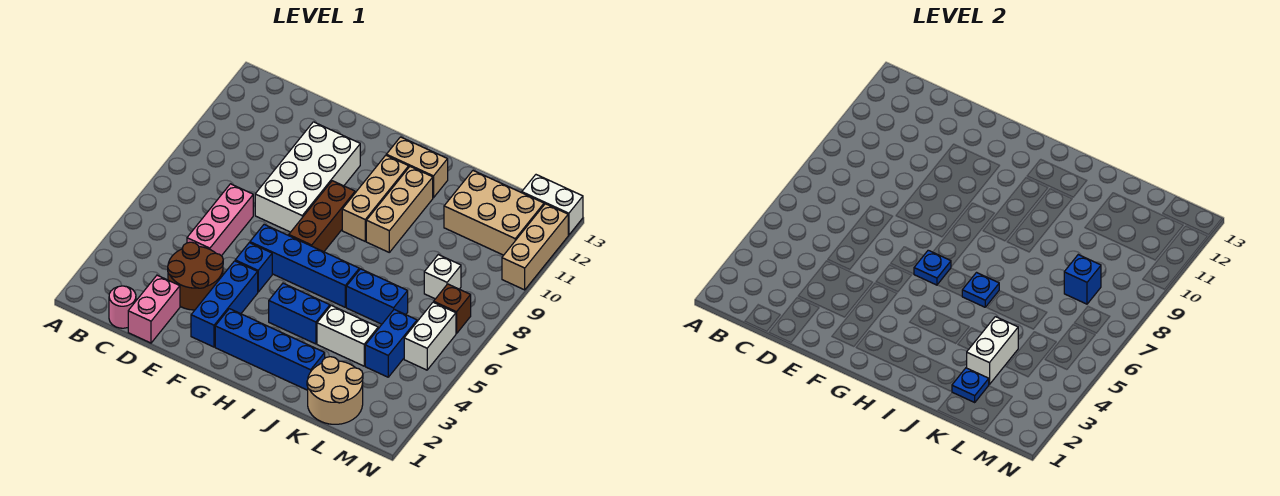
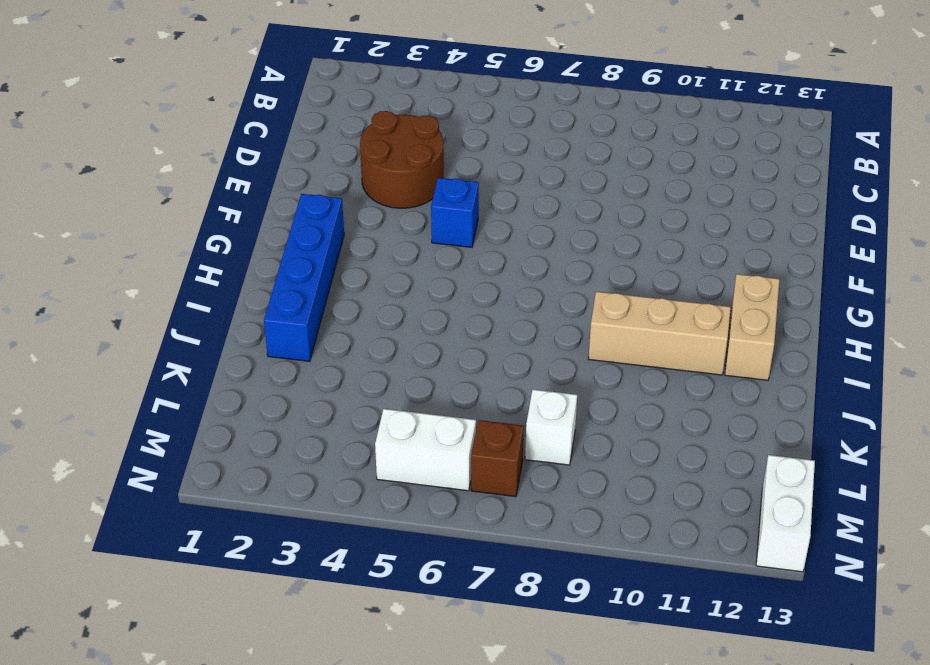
none -> pink round brick C1 level 1
none -> pink brick D1:D2 level 1
none -> pink brick D5:D7 level 1

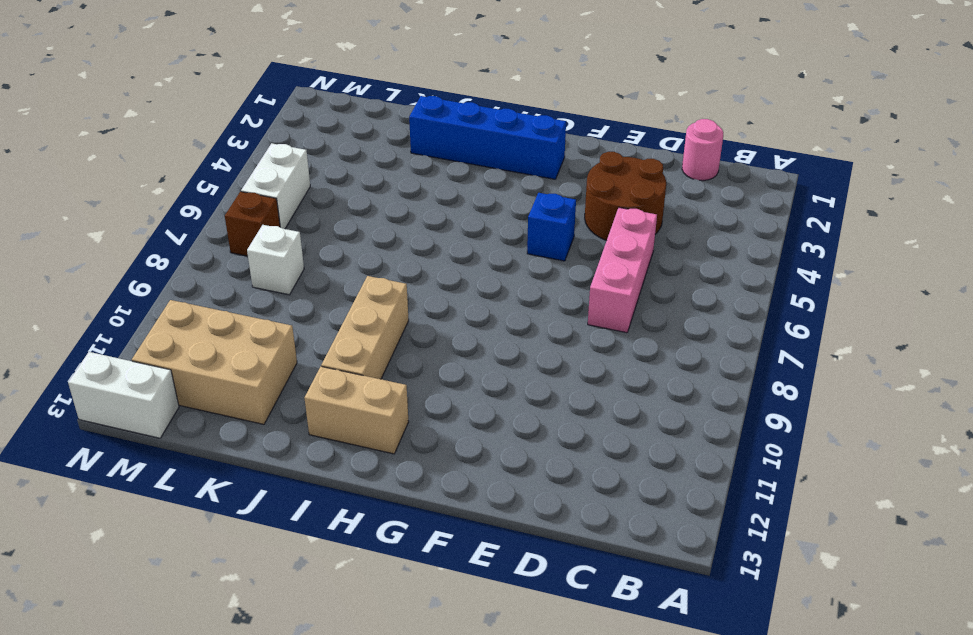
none -> pink brick D1:D2 level 1
none -> white brick E8:F11 level 1
none -> blue brick F2:F4 level 1

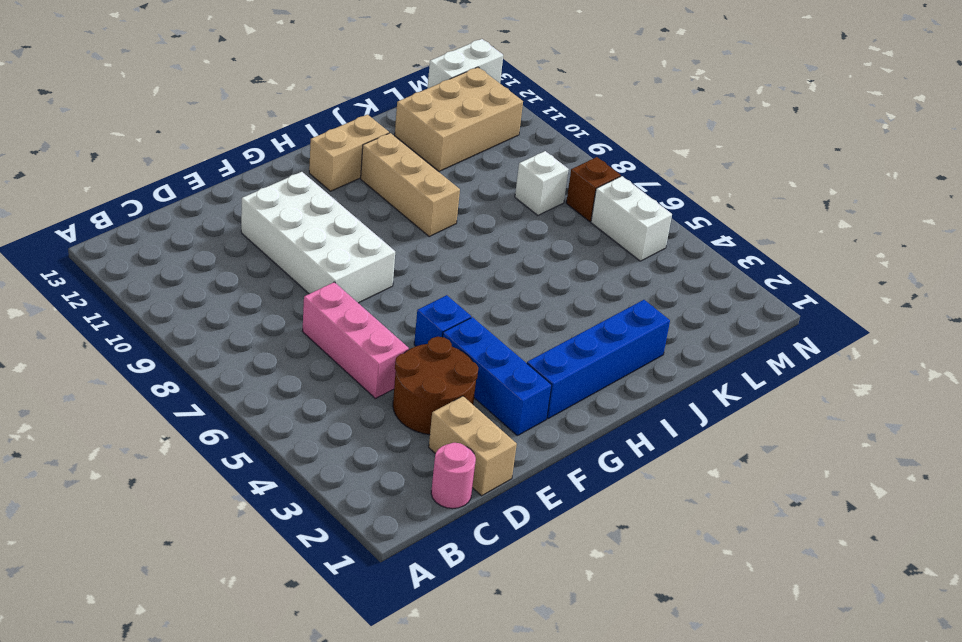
tan brick D1:D2 level 1 -> pink brick D1:D2 level 1
none -> blue brick F6:I6 level 1
none -> brown brick G7:G9 level 1
none -> blue brick H4:I4 level 1

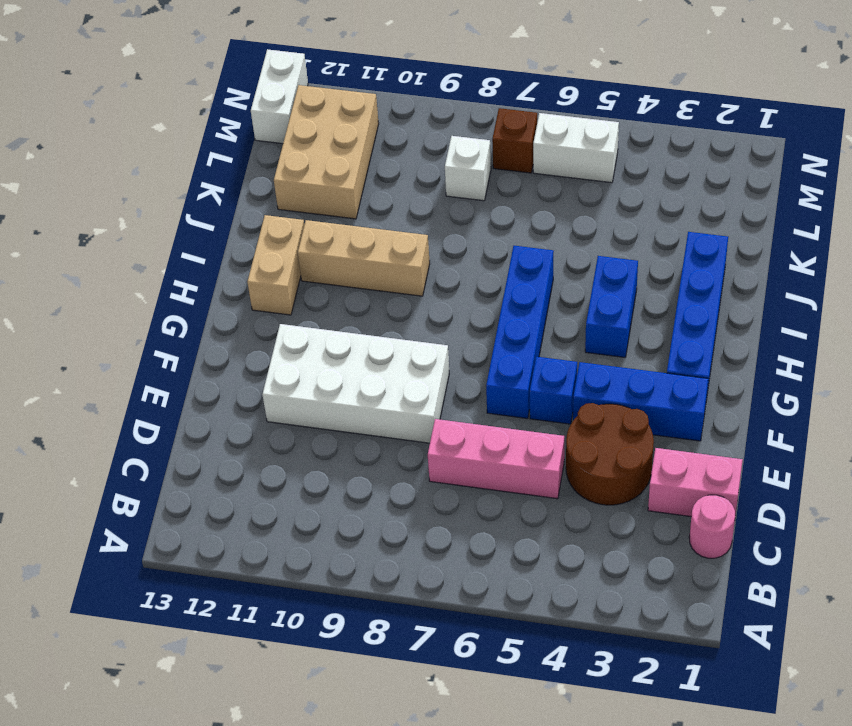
none -> brown brick G7:G9 level 1
none -> tan brick H9:H11 level 1
none -> white brick J4:K4 level 1

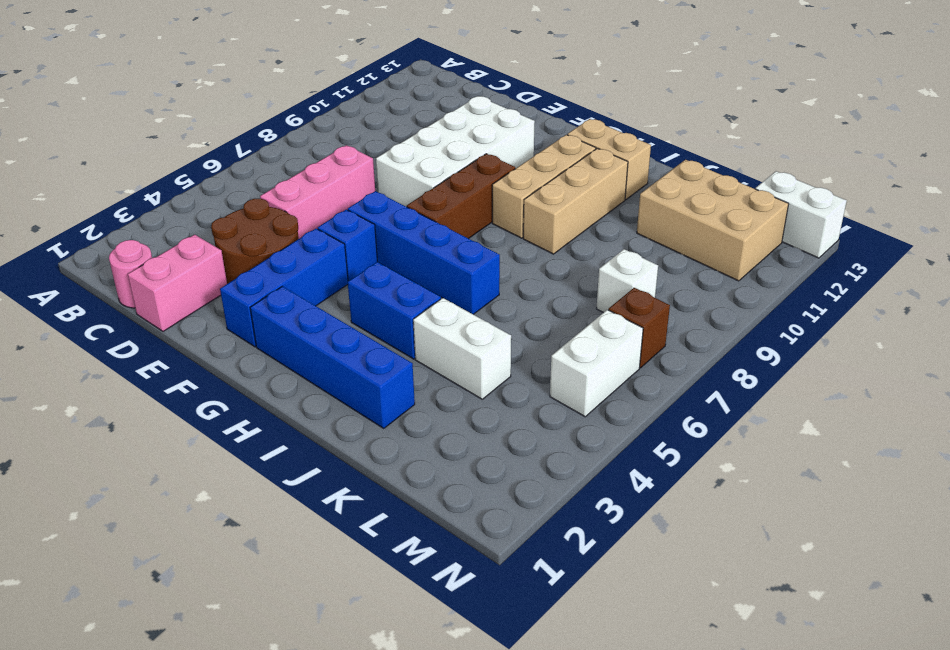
none -> blue brick J6:K6 level 1
none -> tan round brick K1:L2 level 1
none -> blue brick L4:L5 level 1

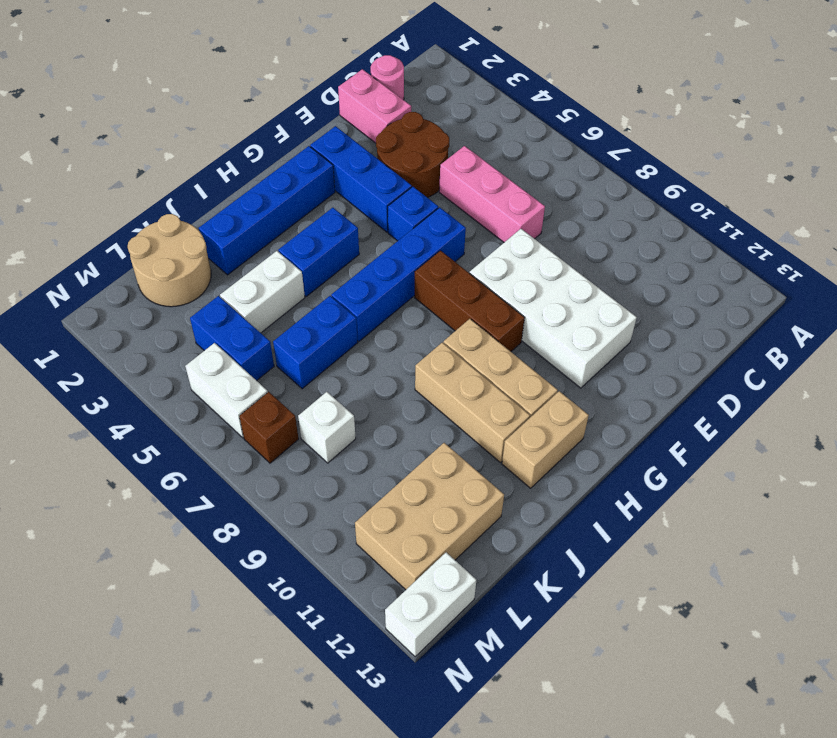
none -> tan brick N10:N12 level 1
none -> blue plate G6 level 2
none -> blue plate I6 level 2

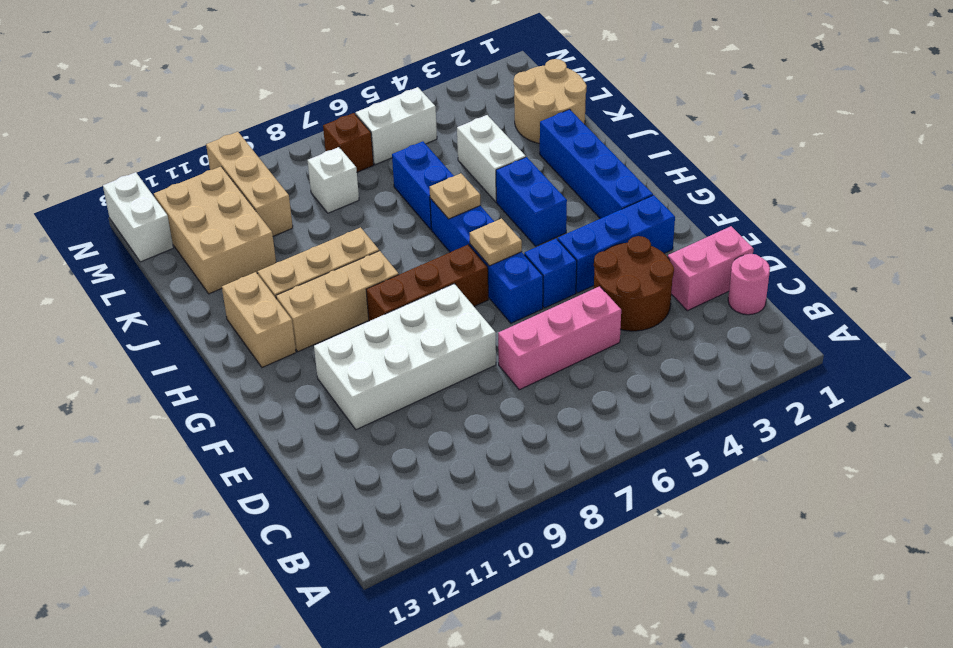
tan plate G6 level 2 -> blue plate G6 level 2
tan plate I6 level 2 -> blue plate I6 level 2
tan brick L10:N10 level 1 -> tan brick N10:N12 level 1
none -> blue brick L4:L5 level 1
none -> blue plate K2 level 2
none -> white brick K3:K4 level 2

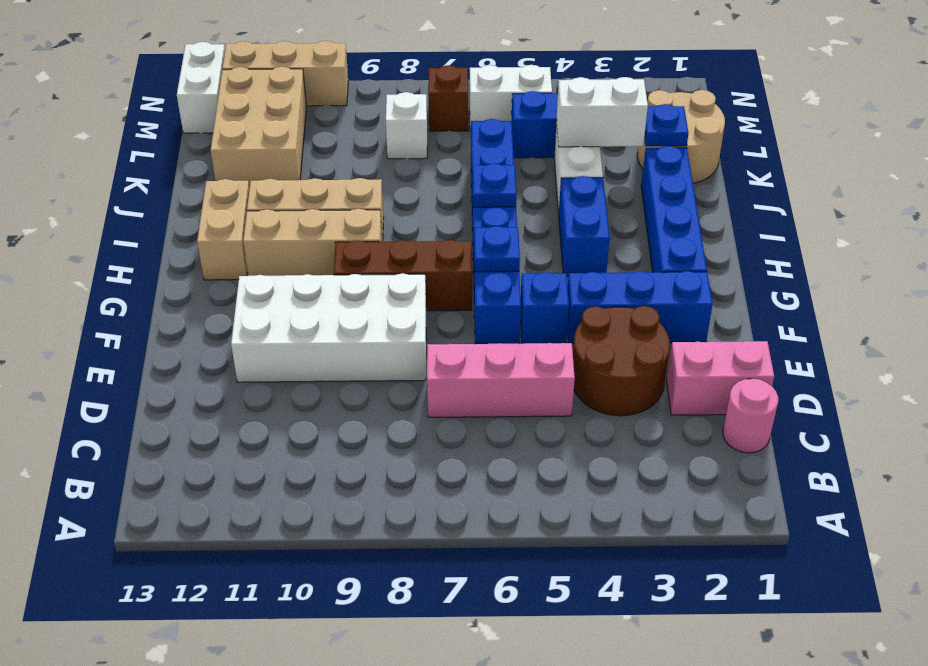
none -> blue brick L8 level 2

